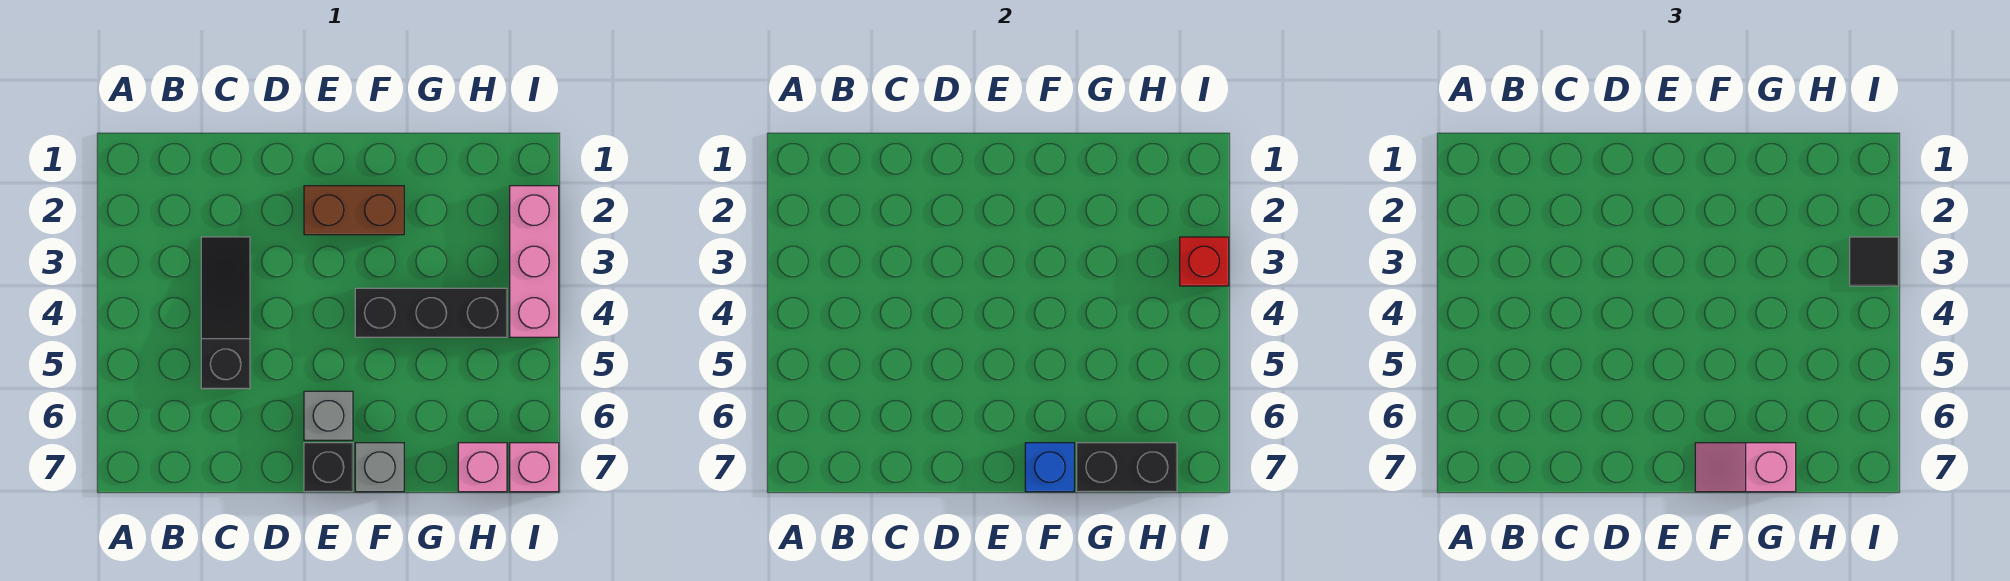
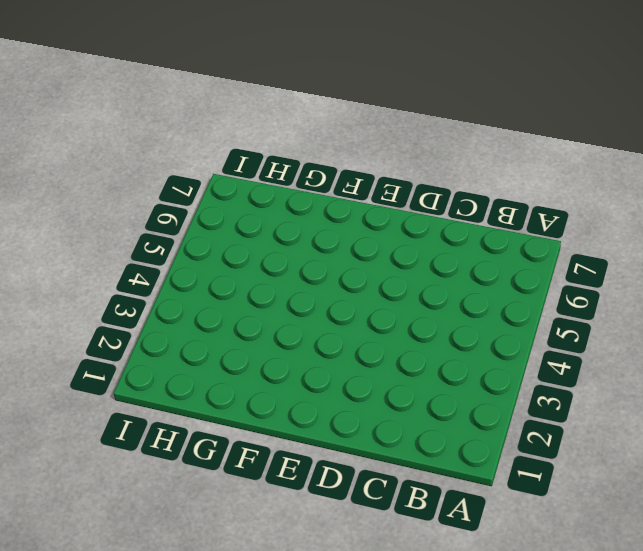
none -> black slope C3:C5 level 1 top 5
none -> brown brick E2:F2 level 1
none -> grey brick E6 level 1

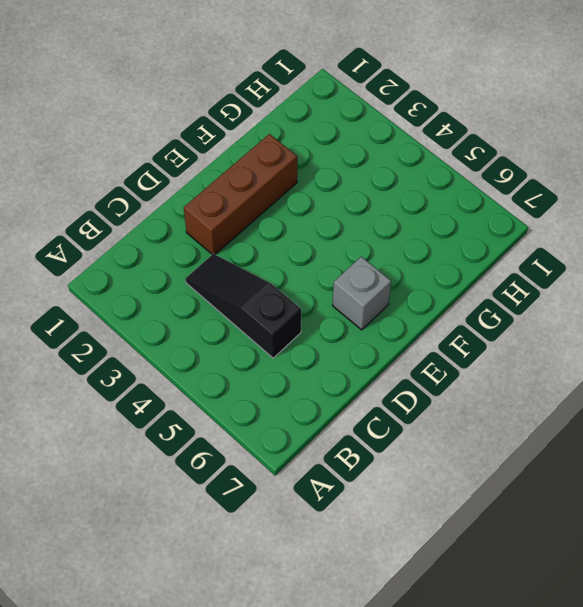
brown brick D2:F2 level 1 -> brown brick E2:F2 level 1
none -> black brick E7 level 1
none -> black brick F4:H4 level 1
none -> grey brick F7 level 1

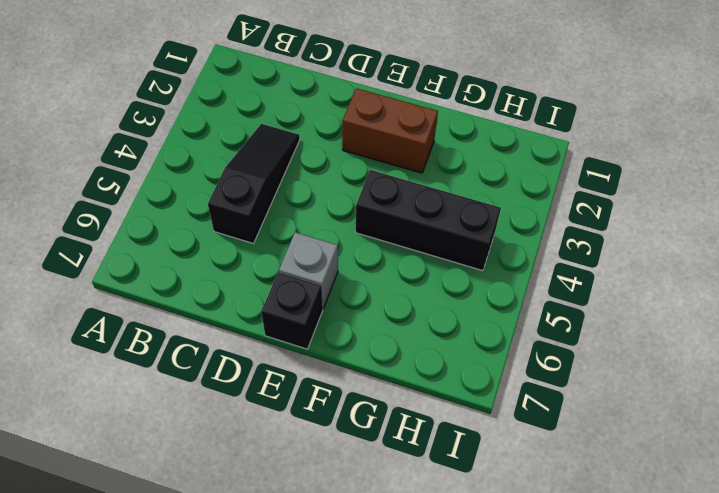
none -> grey brick F7 level 1
none -> pink brick H7 level 1
none -> pink brick I2:I4 level 1

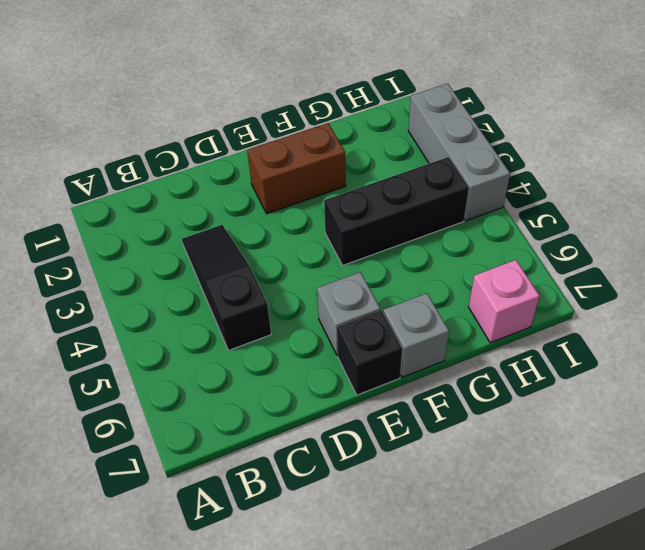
grey brick I2:I4 level 1 -> pink brick I2:I4 level 1
none -> pink brick I7 level 1
none -> blue brick F7 level 2
none -> black brick G7:H7 level 2

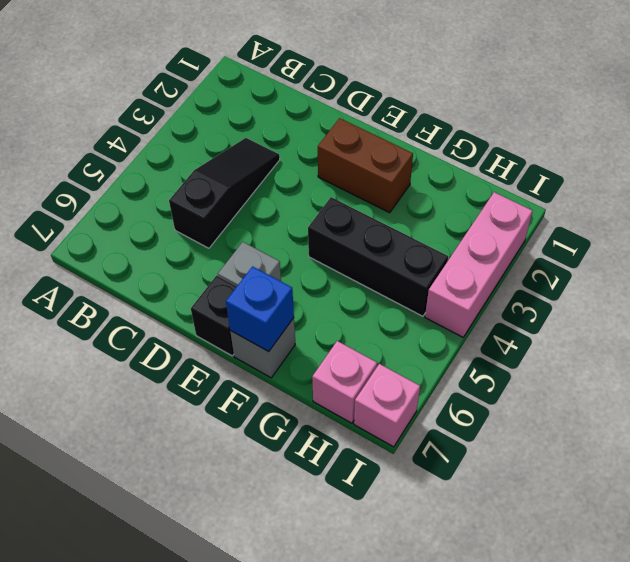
none -> black brick G7:H7 level 2
none -> red brick I3 level 2
none -> pink slope F7:G7 level 3 top G

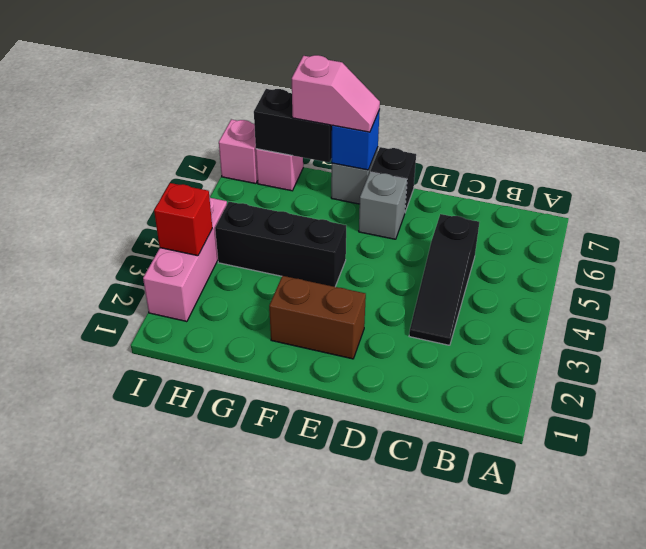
none -> black tile I3 level 3

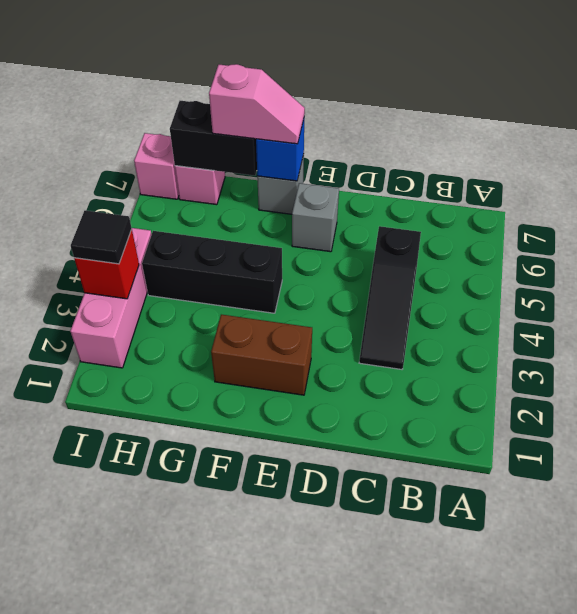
none -> black brick E7 level 1

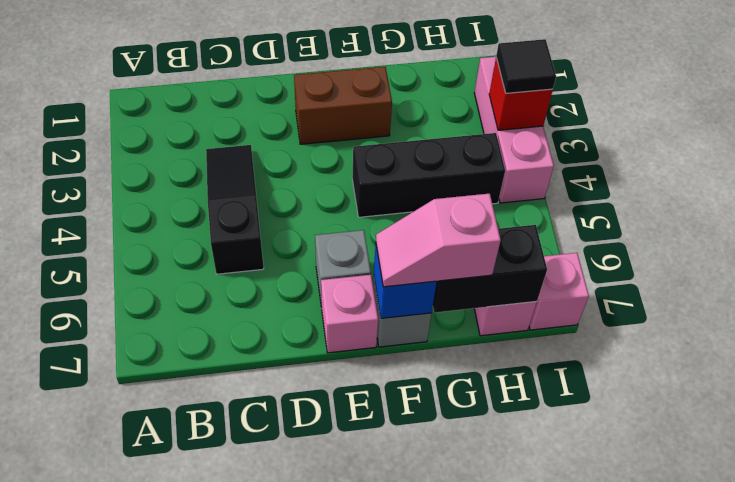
pink brick E7 level 1 -> black brick E7 level 1

